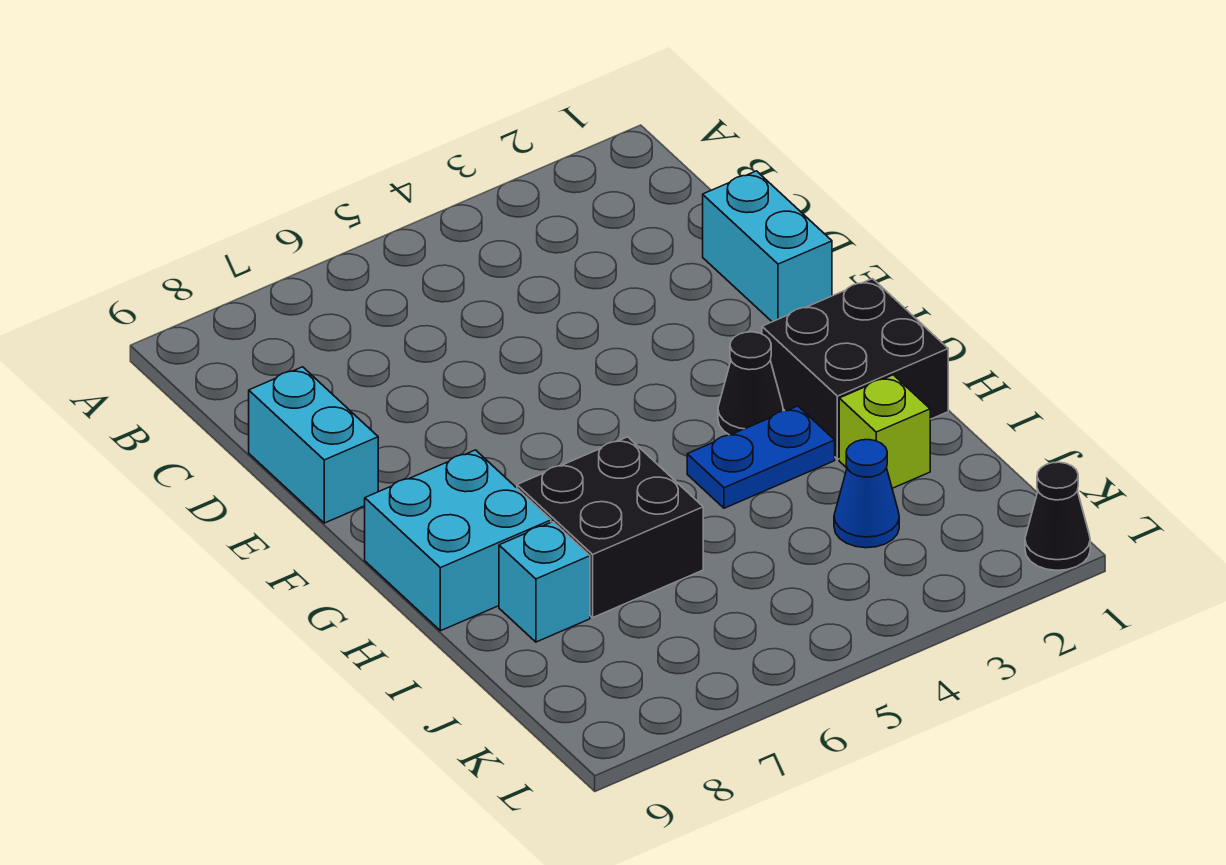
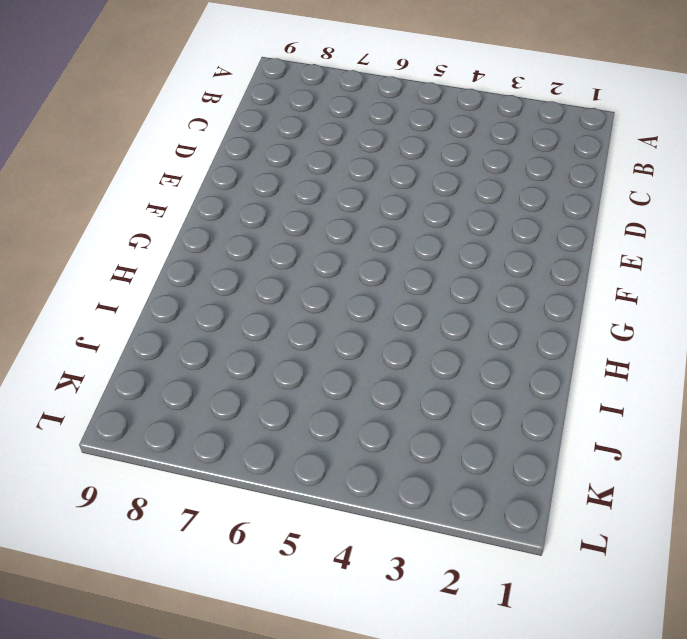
none -> cyan brick D1:E1 level 1
none -> cyan brick D9:E9 level 1

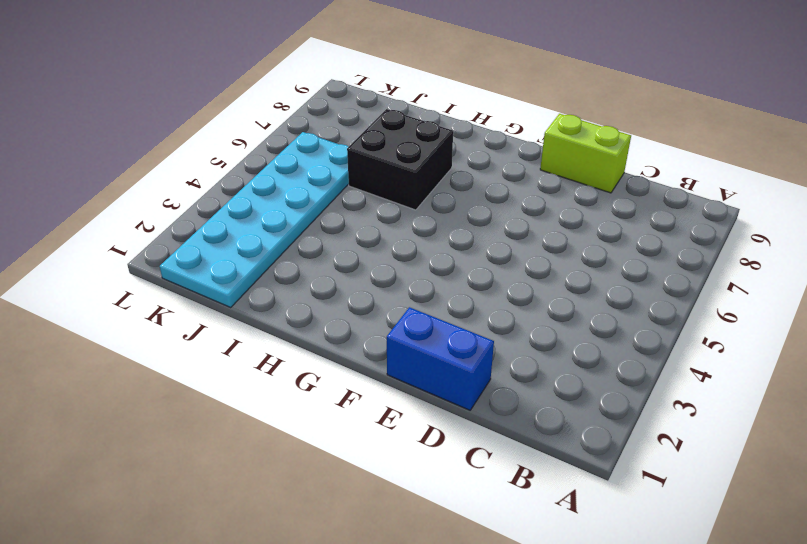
blue brick D1:E1 level 1 -> cyan brick D1:E1 level 1
lime brick D9:E9 level 1 -> cyan brick D9:E9 level 1
cyan plate J1:K6 level 1 -> blue cone J3 level 1
none -> black brick G1:H2 level 1
none -> black cone G3 level 1

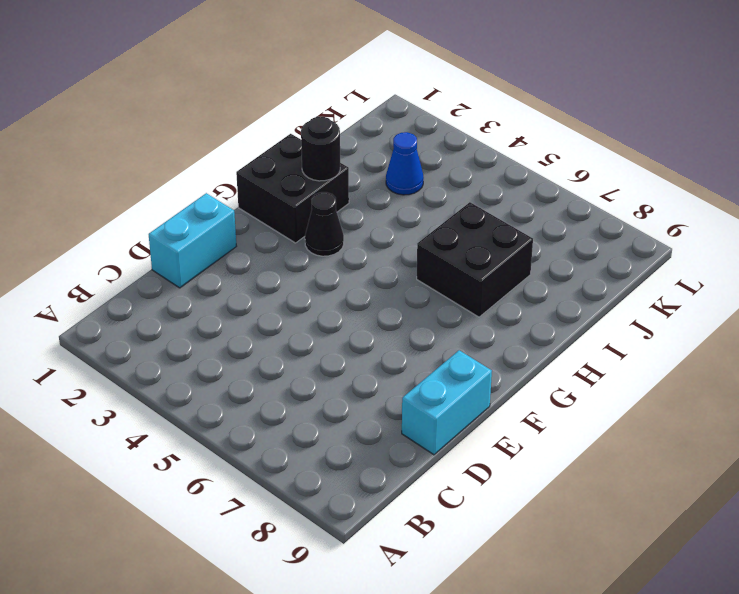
black round brick H2 level 2 -> none
none -> cyan brick G8:H9 level 1
none -> blue plate H3:H4 level 1

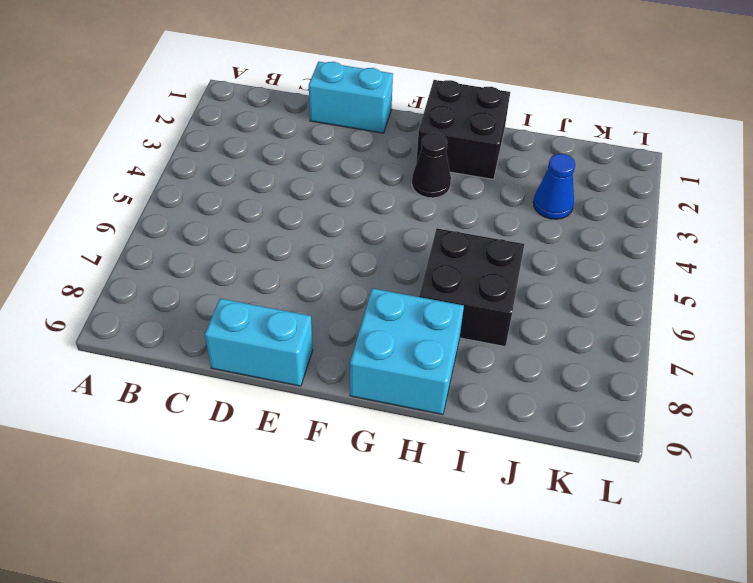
none -> blue plate H3:H4 level 1
none -> lime brick I2 level 1

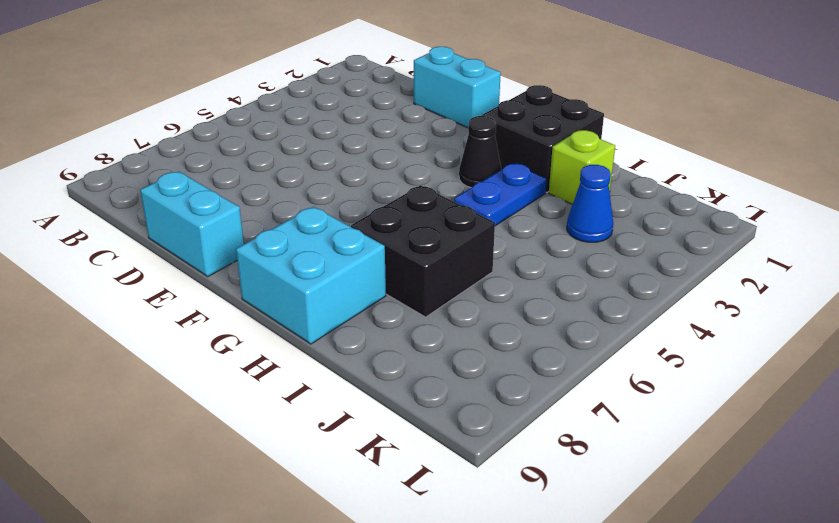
none -> cyan brick I8 level 1
none -> black cone L1 level 1

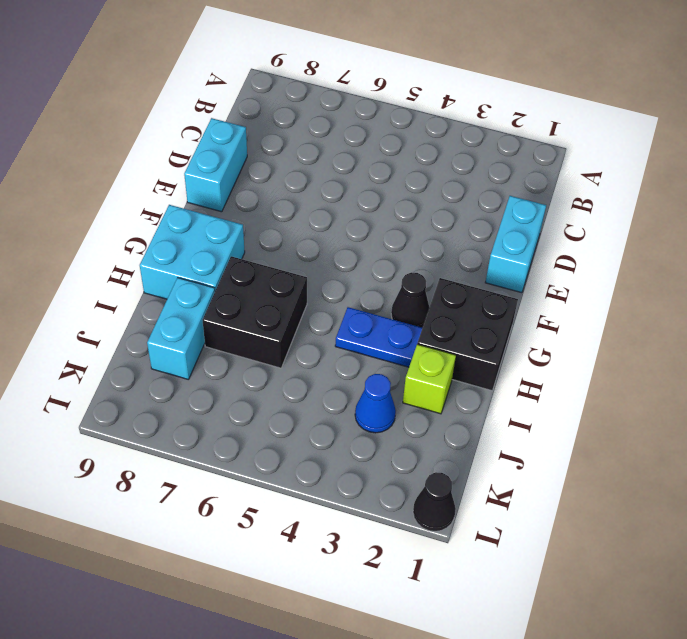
cyan brick I8:J8 level 1 -> cyan brick I8 level 1

